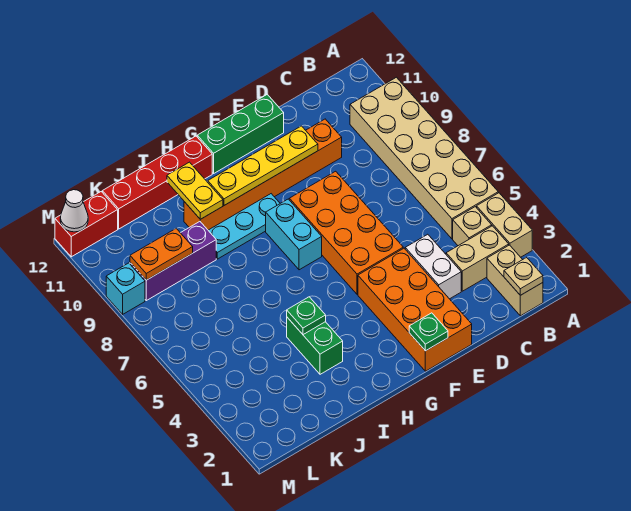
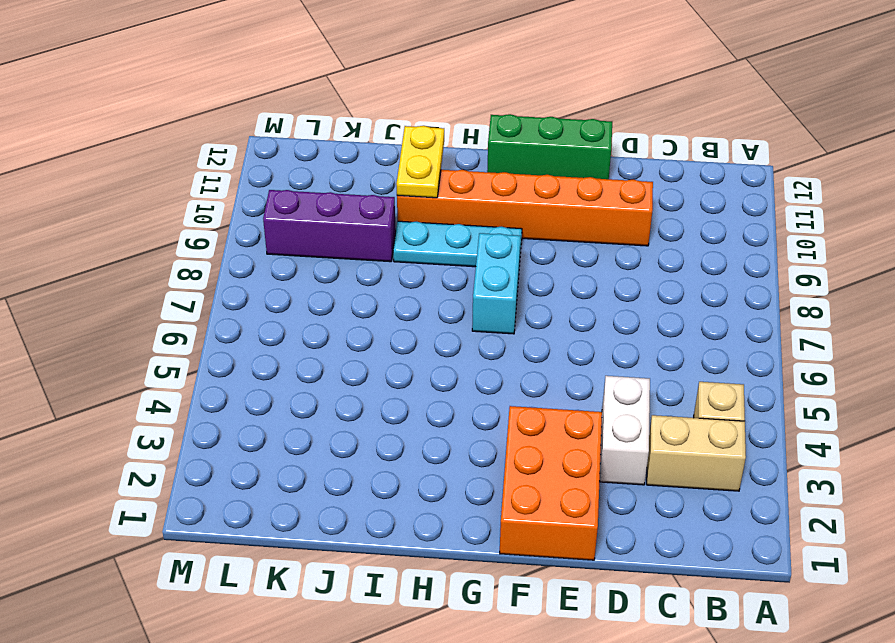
orange brick E1:F3 level 1 -> orange brick E1:F4 level 1
none -> tan brick A3:A4 level 1
none -> tan brick A5:B10 level 1
none -> tan brick B1:B2 level 1

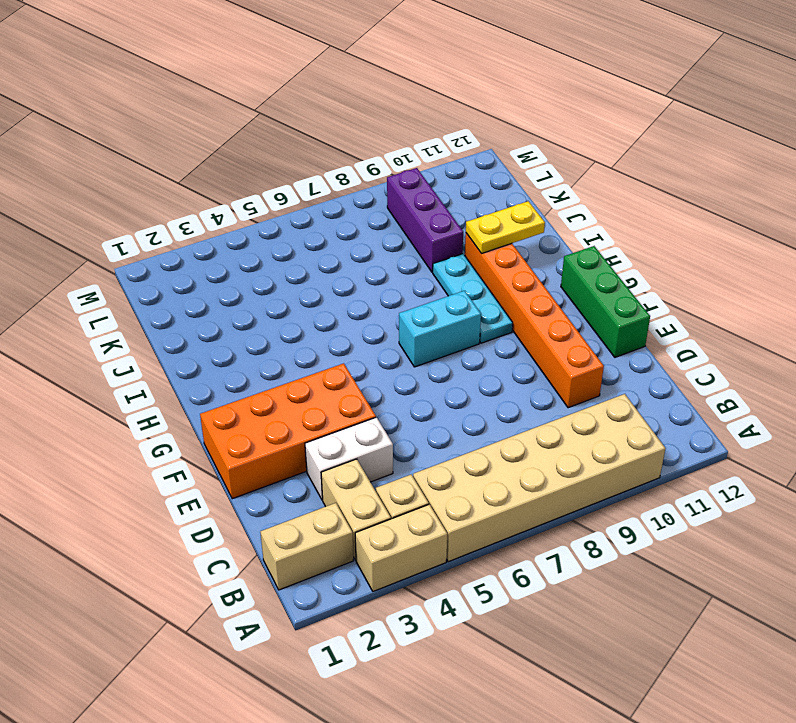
none -> orange brick E5:F8 level 1
none -> red brick H12:K12 level 1
none -> green brick I3:I4 level 1

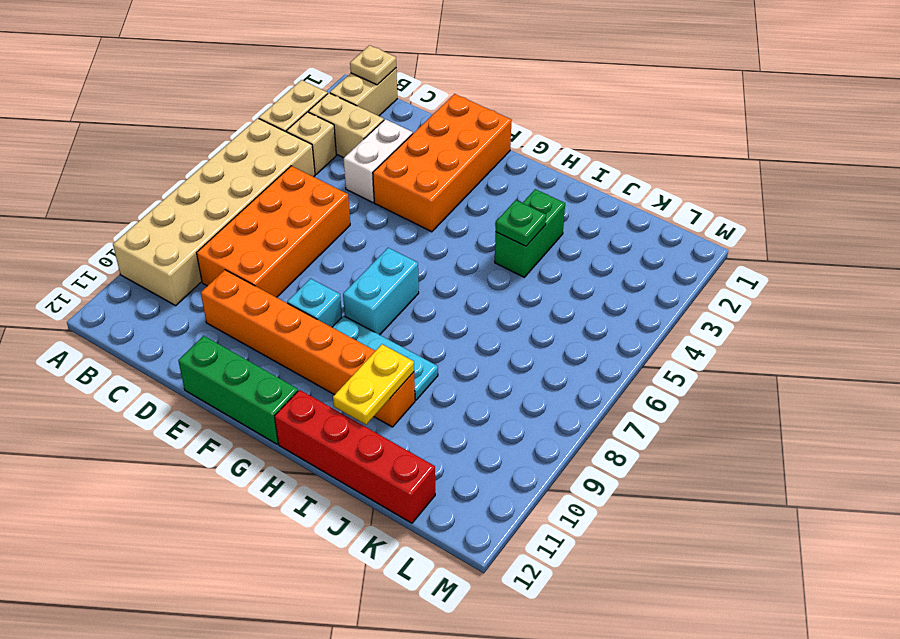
orange brick C6:D9 level 1 -> orange brick E5:F8 level 1
cyan brick F9 level 1 -> cyan brick M9 level 1
none -> purple brick J9:L9 level 1
none -> red brick L12:M12 level 1
none -> yellow plate E10:H10 level 2

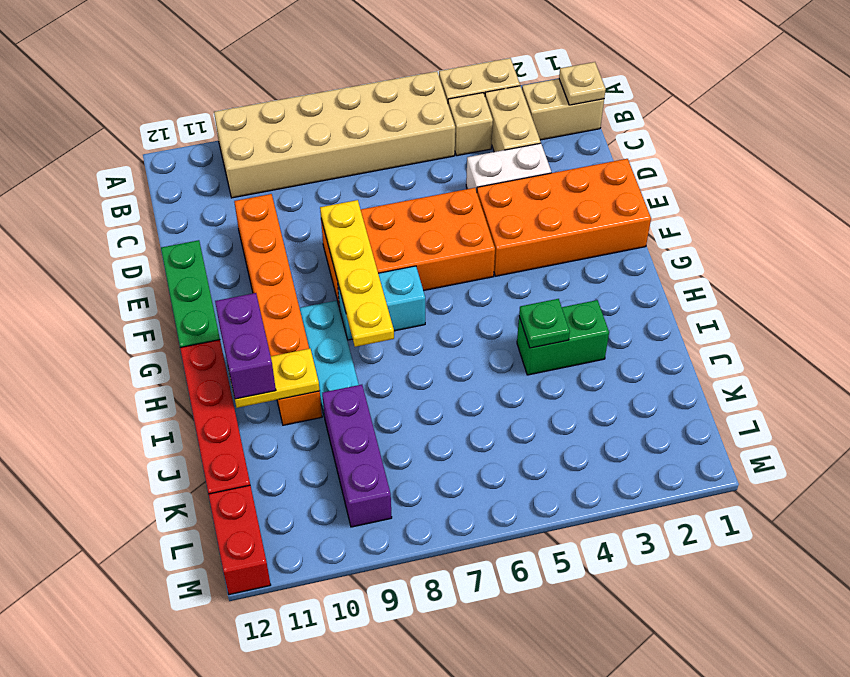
yellow plate E8:H8 level 2 -> yellow plate E10:H10 level 2
purple brick H11:I11 level 3 -> none
none -> cyan brick M9 level 1
none -> green plate F1 level 2
none -> orange plate K9:L9 level 2

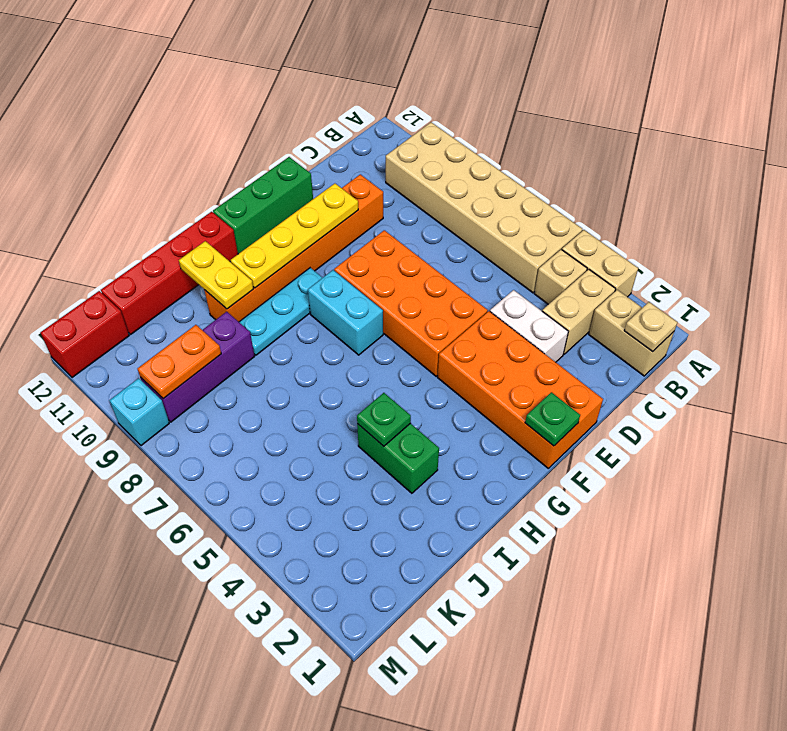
none -> white cone M12 level 2

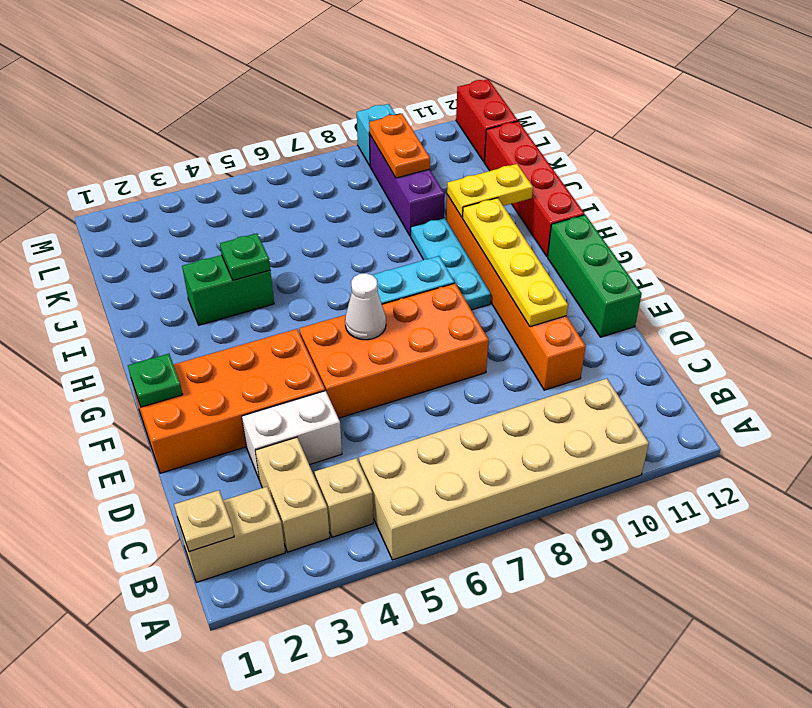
white cone F6 level 2 -> white cone M12 level 2
none -> tan brick A3:A4 level 1

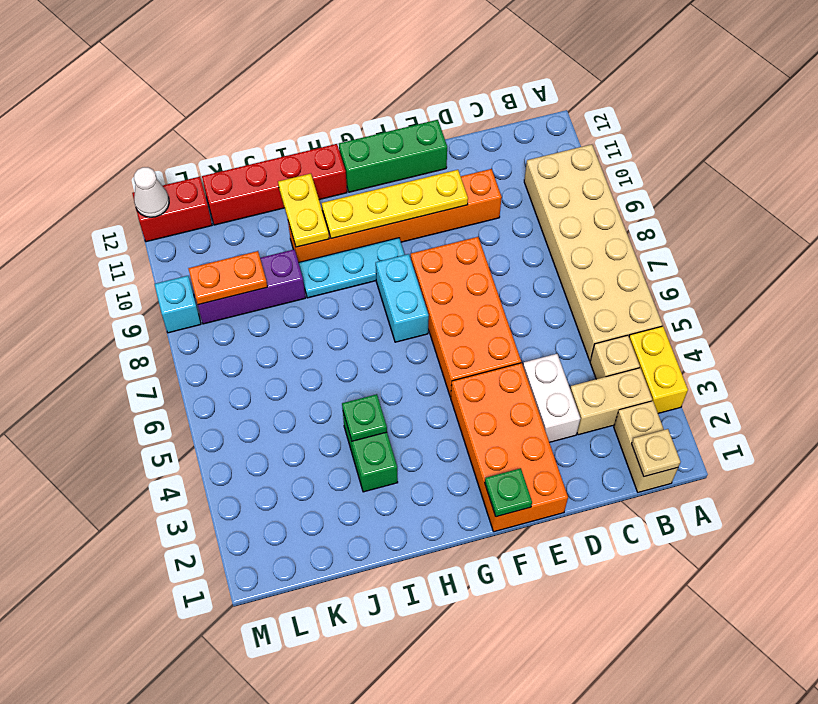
yellow brick A3:A4 level 1 -> tan brick A3:A4 level 1

